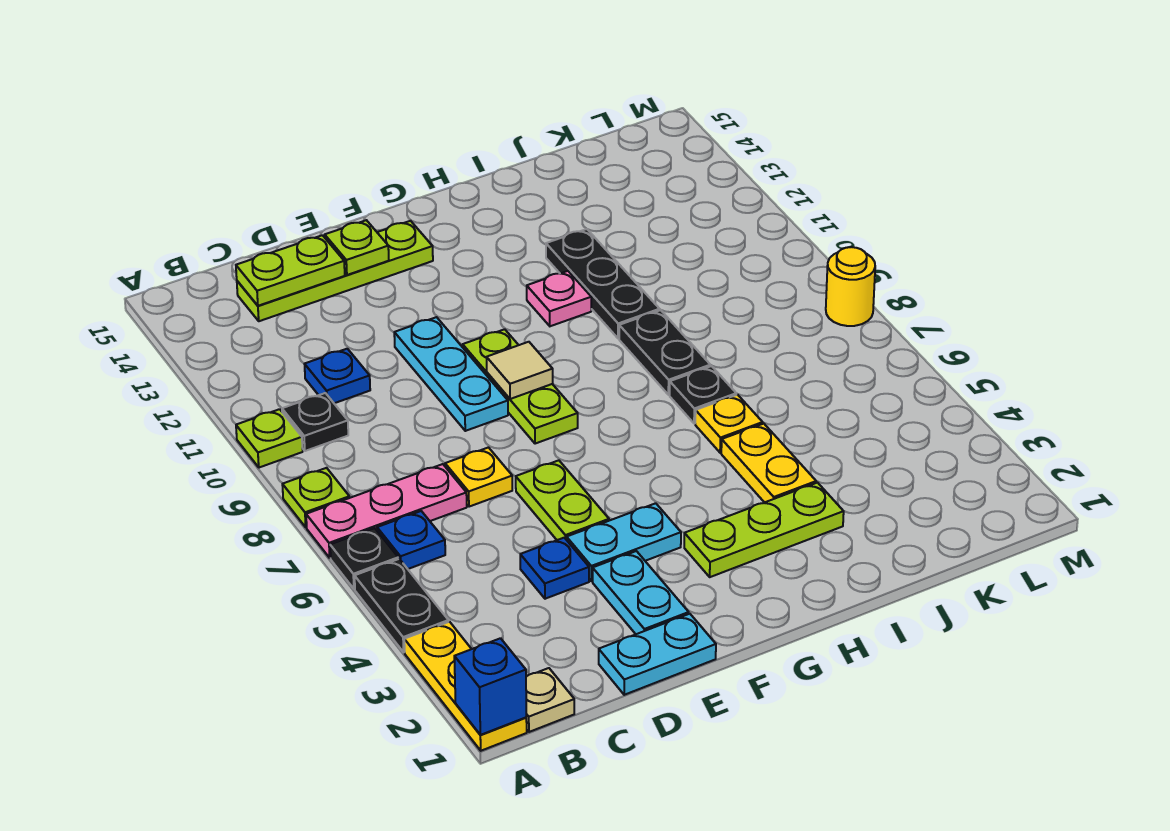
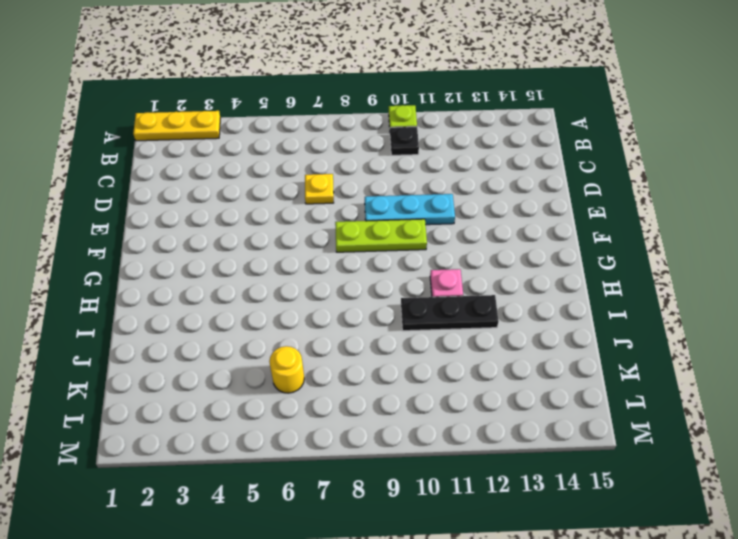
yellow round brick K6 level 1 -> yellow round brick M8 level 1
none -> black plate A4:A5 level 1
none -> black plate A6 level 1
none -> pink plate A7:C7 level 1
none -> lime plate A8 level 1

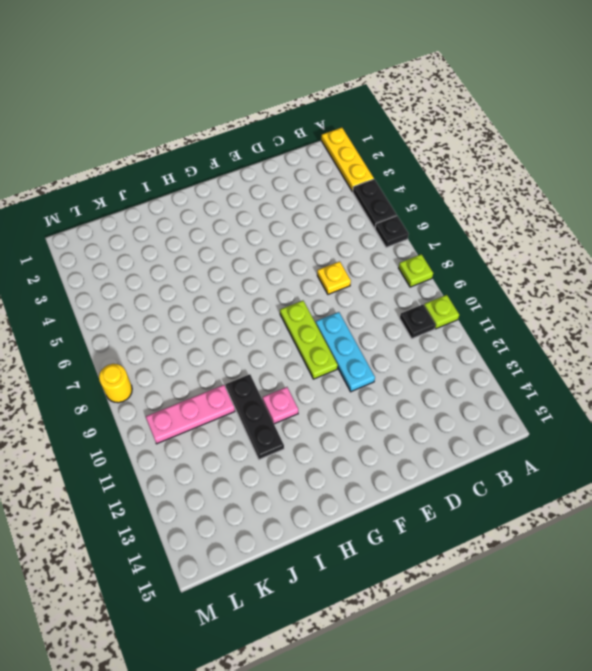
pink plate J10:L10 level 1 -> pink plate A7:C7 level 1
none -> tan plate B1 level 1
none -> blue plate B6 level 1
none -> blue plate C11 level 1
none -> lime plate C14:F14 level 1

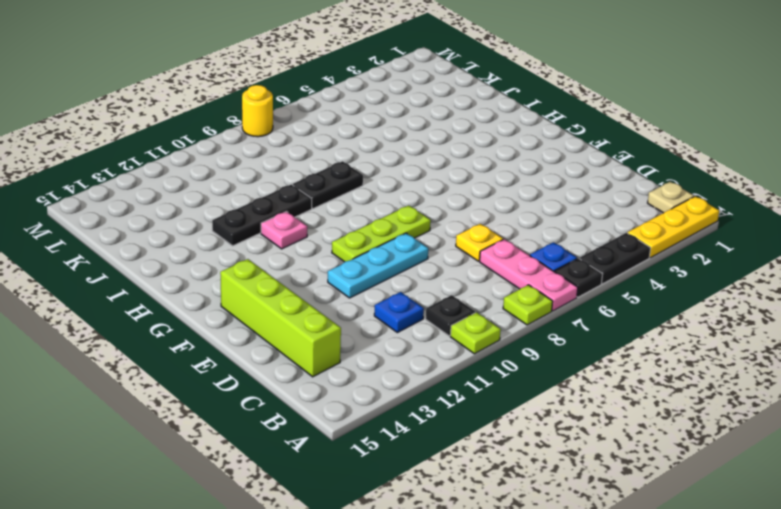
lime brick C14:F14 level 1 -> lime plate C14:F14 level 1
none -> cyan plate D1:E1 level 1
none -> blue plate D4 level 1
none -> cyan plate E2:E3 level 1
none -> cyan plate E4:F4 level 1

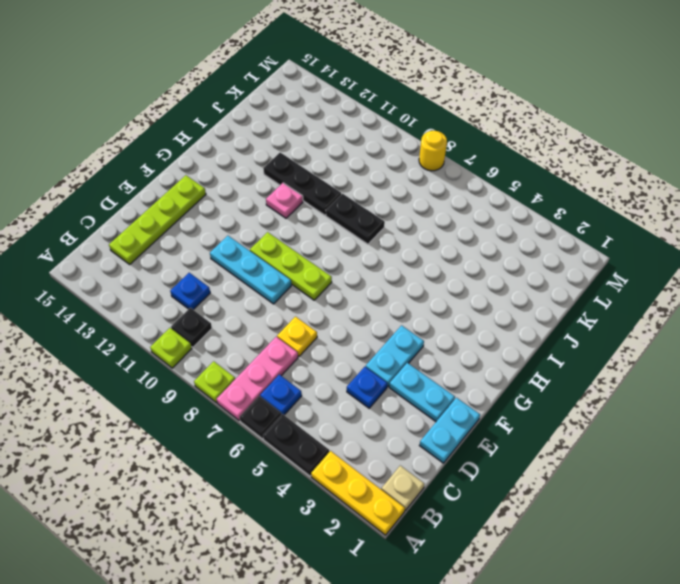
none -> lime plate E5:E6 level 1
none -> lime plate G3:I3 level 1
none -> yellow plate I4:I5 level 1
none -> yellow plate I6 level 1

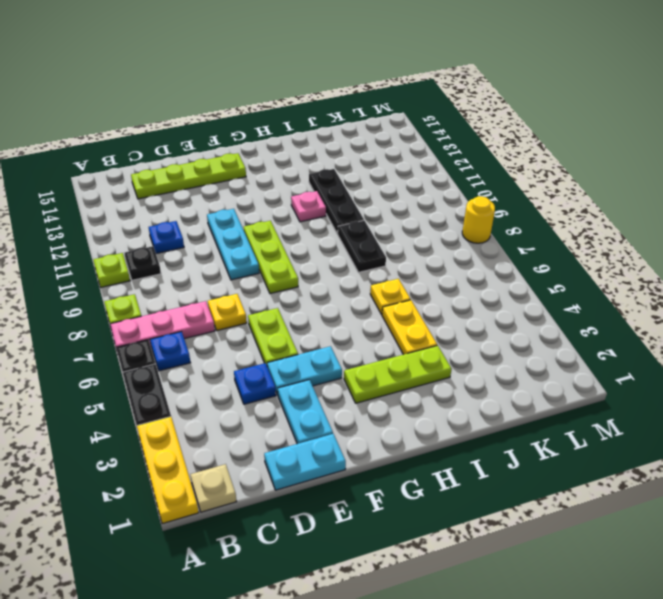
none -> black plate I7 level 1
none -> blue brick A1 level 2
none -> lime plate C14:D14 level 2
none -> lime plate E14 level 2

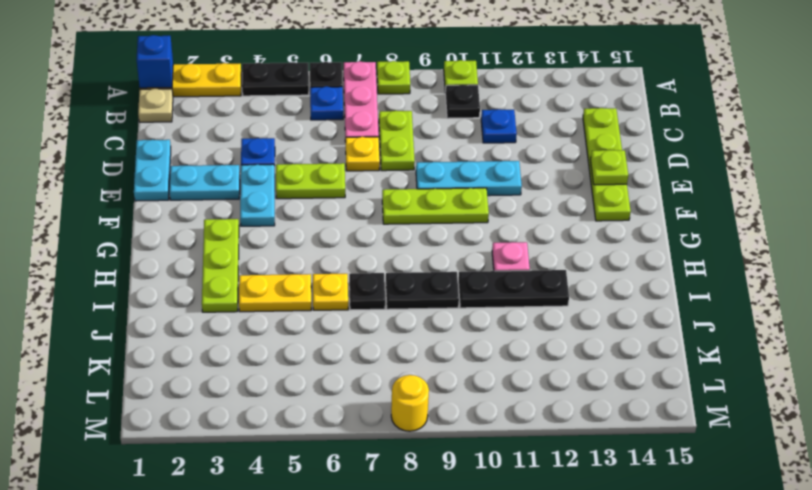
lime plate C8:D8 level 1 -> lime plate C14:D14 level 2
none -> tan tile F9 level 2

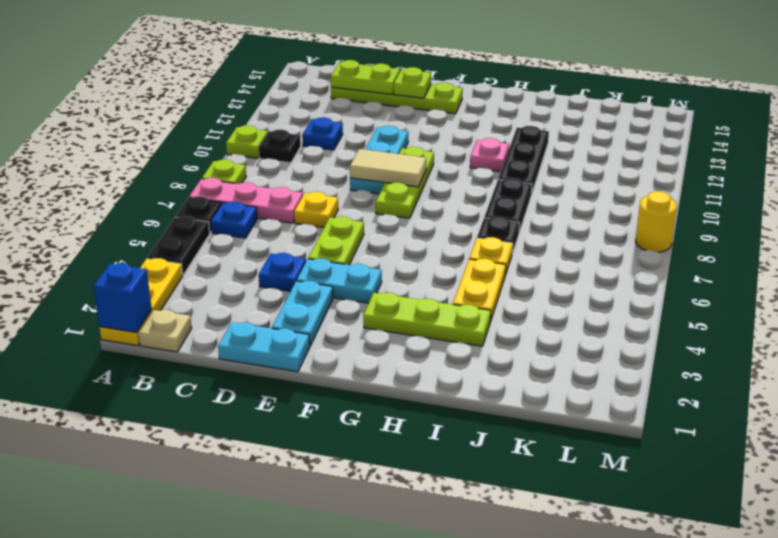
tan tile E9:F9 level 2 -> tan tile F9 level 2

